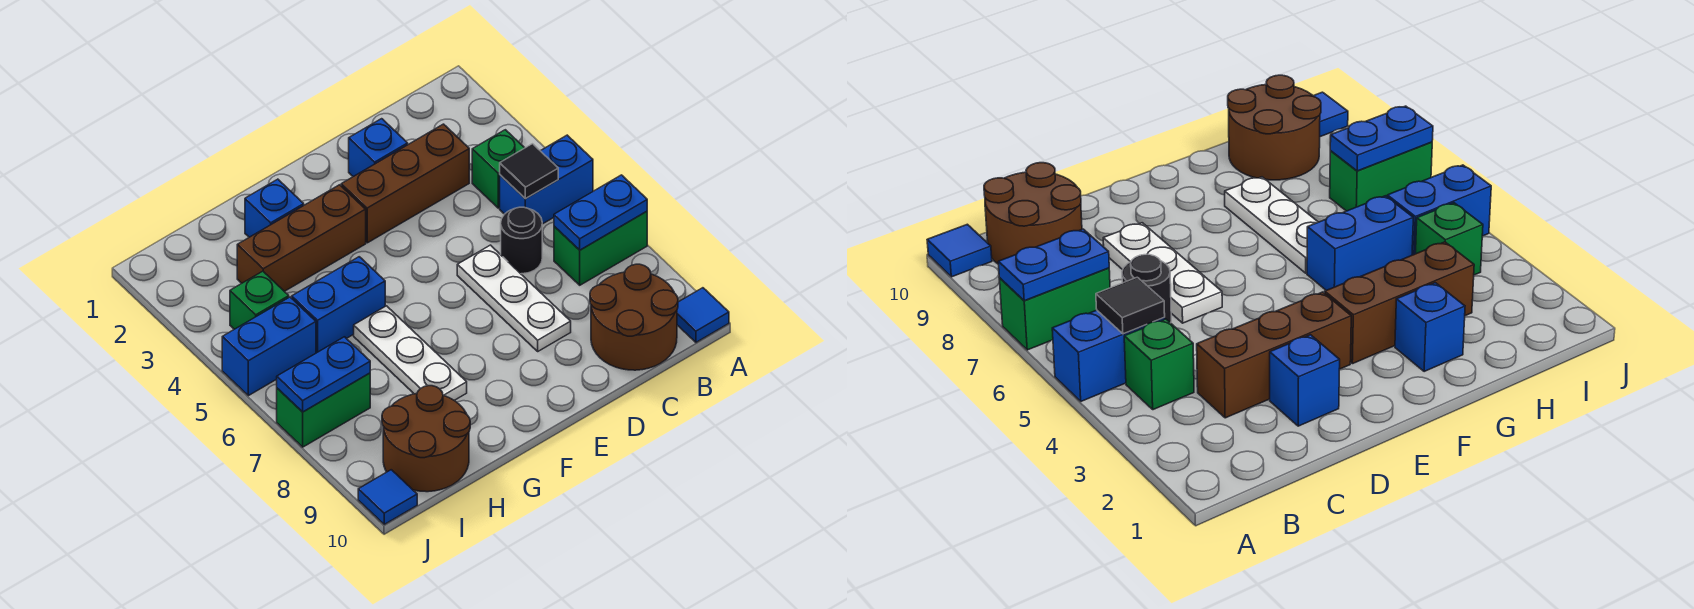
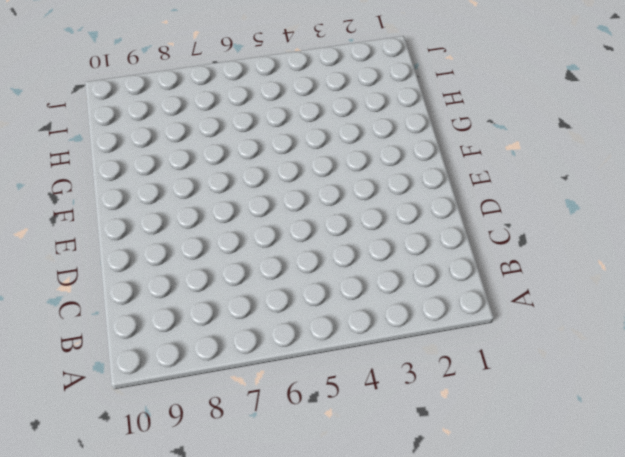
none -> blue brick A5:B5 level 1
none -> green brick A7:B7 level 1
none -> blue tile A10 level 1

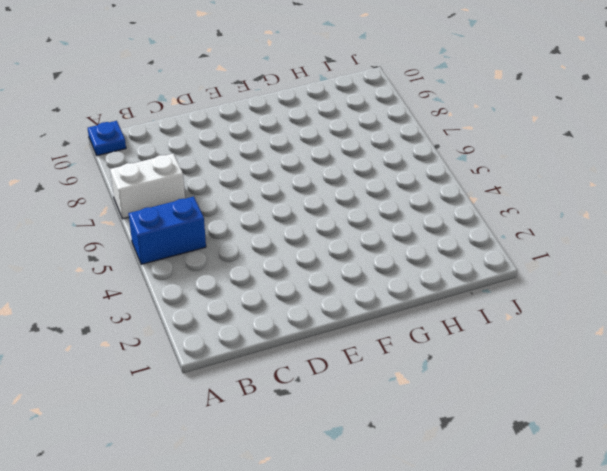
white brick A7:B7 level 1 -> green brick A7:B7 level 1
blue plate A10 level 1 -> blue tile A10 level 1
none -> green brick B4 level 1
none -> brown round brick B9:C10 level 1
none -> brown brick C3:E3 level 1

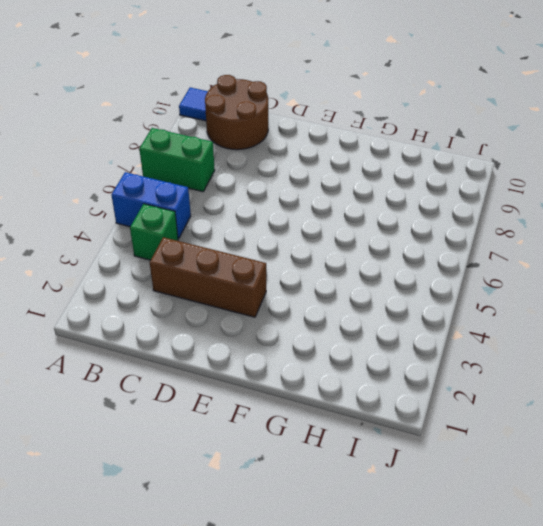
none -> black round brick C6 level 1
none -> blue brick D2 level 1
none -> white plate D6:D8 level 1

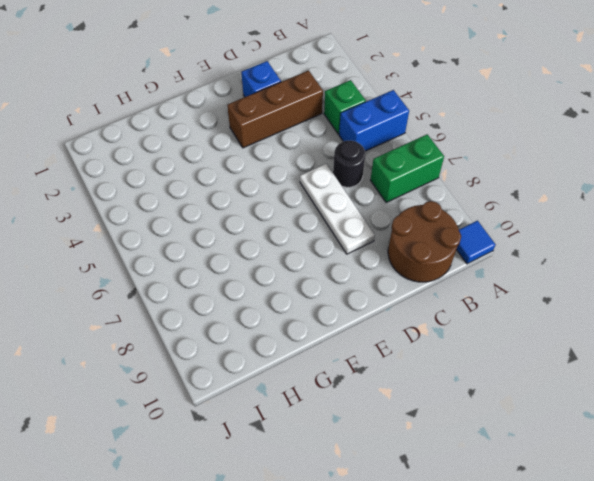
none -> brown brick F3:H3 level 1
none -> blue brick G2 level 1
none -> blue brick G5:H5 level 1

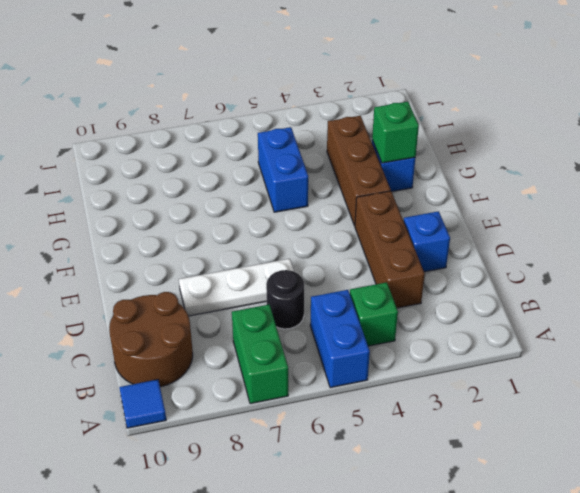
green brick G2 level 2 -> green brick I4 level 1
none -> white plate G6:G8 level 1
none -> brown round brick H9:I10 level 1
none -> blue brick I5:J5 level 1

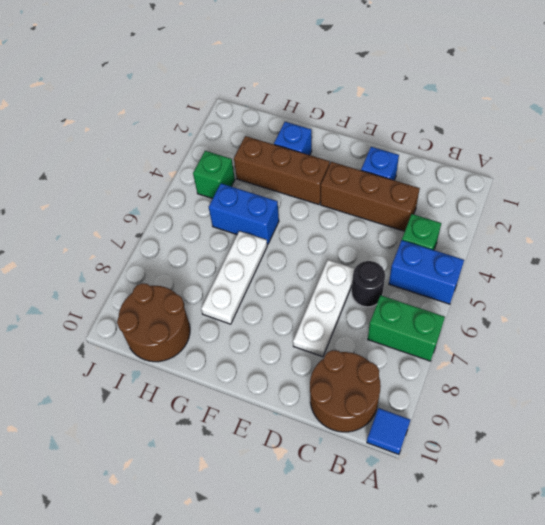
none -> blue brick I5:J5 level 1
none -> green brick I7:J7 level 1
none -> blue tile J10 level 1

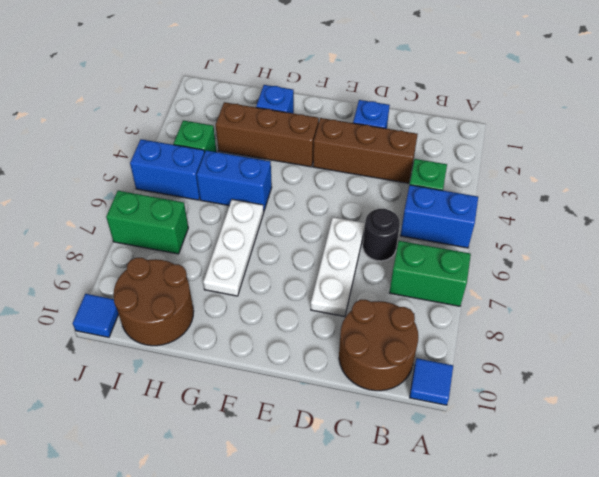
none -> blue plate A7:B7 level 2
none -> black tile B5 level 2
none -> blue plate I7:J7 level 2

